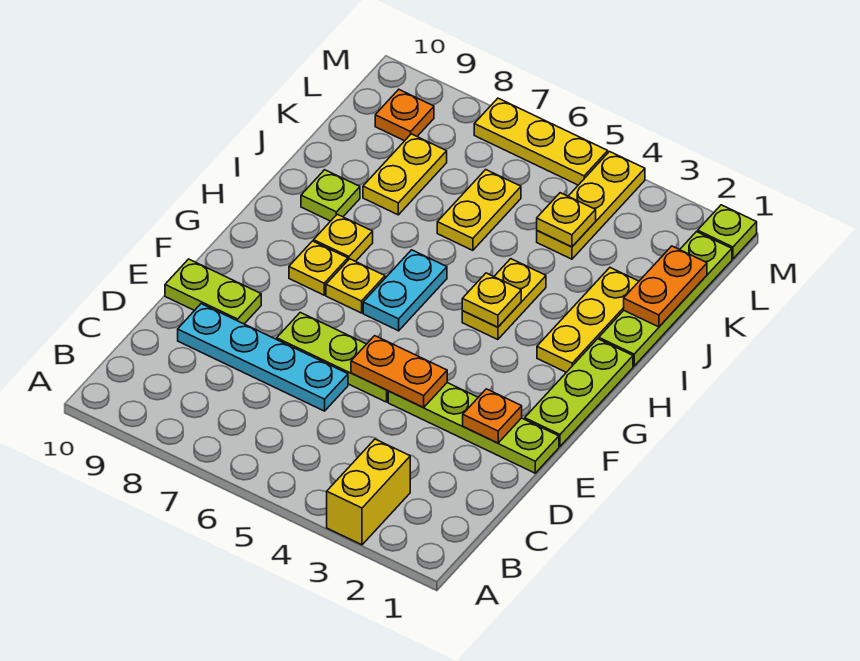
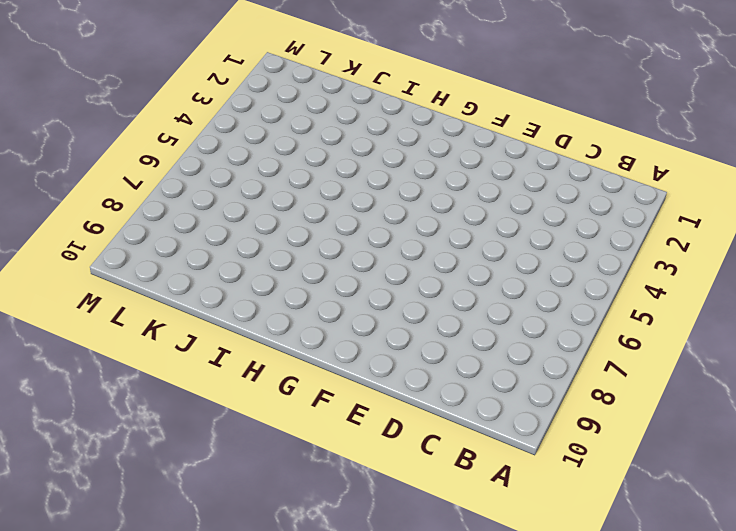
none -> yellow brick A3:B3 level 1
none -> cyan plate D6:D9 level 1
none -> lime plate E1:E4 level 1

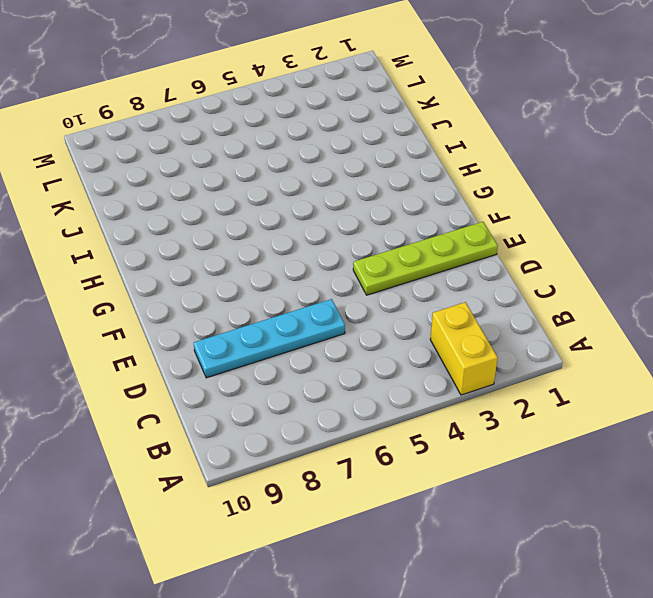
none -> lime plate E5:E7 level 1
none -> lime plate E9:E10 level 1
none -> lime plate F1:H1 level 1

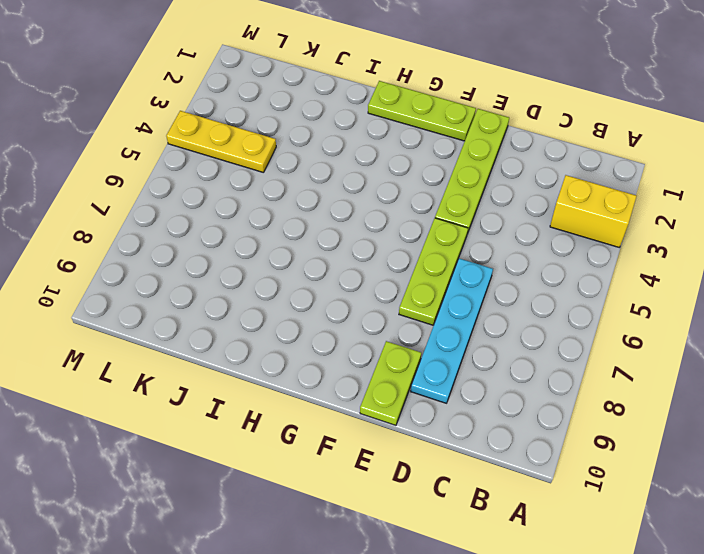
none -> cyan plate G6:H6 level 1
none -> yellow plate G7 level 1
none -> yellow plate G8 level 1

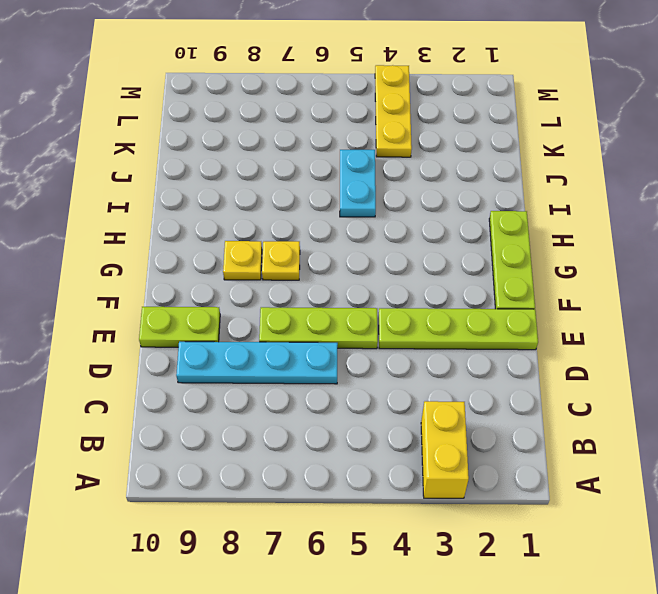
cyan plate I5:J5 level 1 -> cyan plate G6:H6 level 1
none -> yellow plate H2:J2 level 1
none -> yellow plate H4:I4 level 1
none -> yellow plate H8 level 1

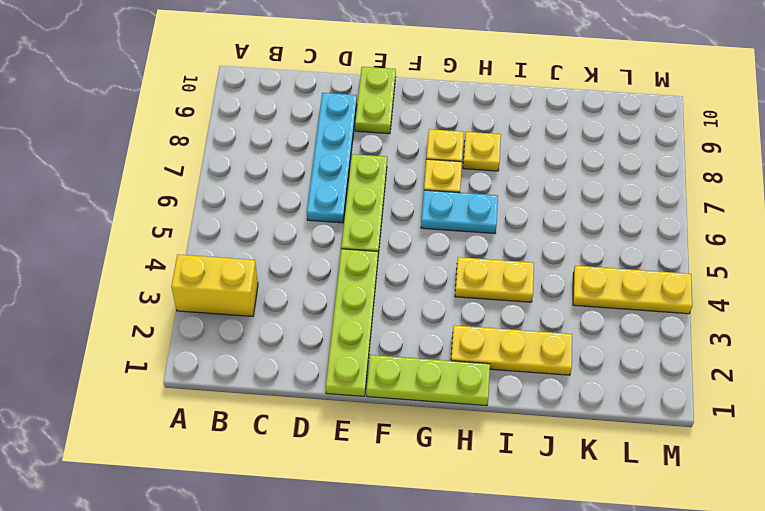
none -> lime plate I1:L1 level 1
none -> lime plate I9 level 1
none -> yellow plate J6:K6 level 1

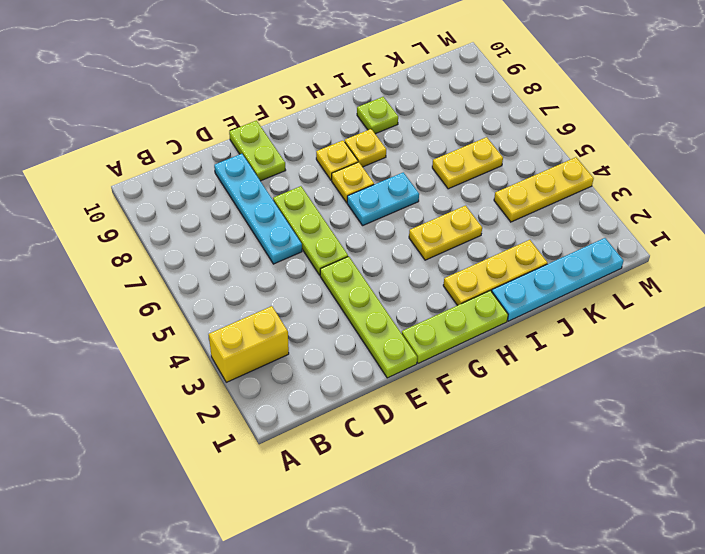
cyan plate I1:L1 level 1 -> lime plate I1:L1 level 1
none -> yellow plate J8:K8 level 1
none -> orange plate L9 level 1
none -> lime plate M1 level 1

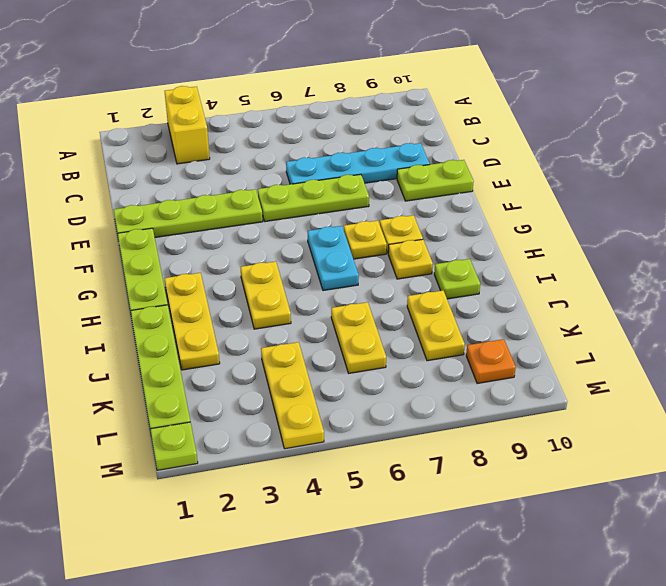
none -> yellow plate M5:M7 level 1
none -> orange plate E2 level 2
none -> orange plate E4:E5 level 2

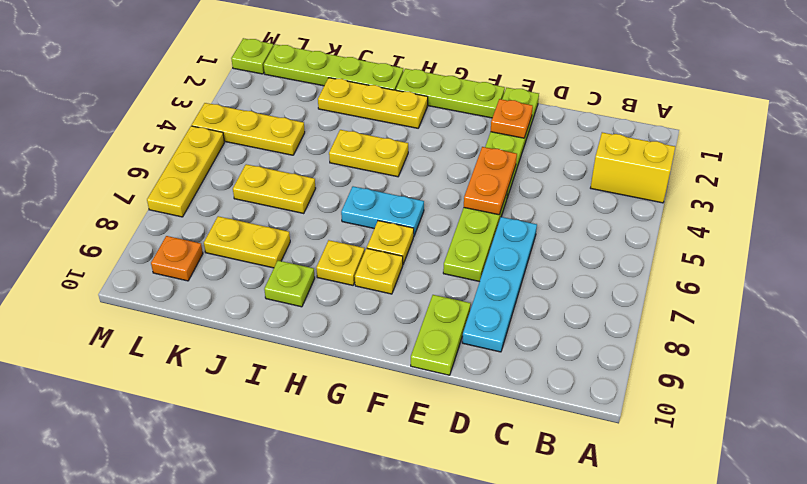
none -> yellow plate H4 level 2
none -> orange plate J1:K1 level 2
none -> yellow plate K4 level 2

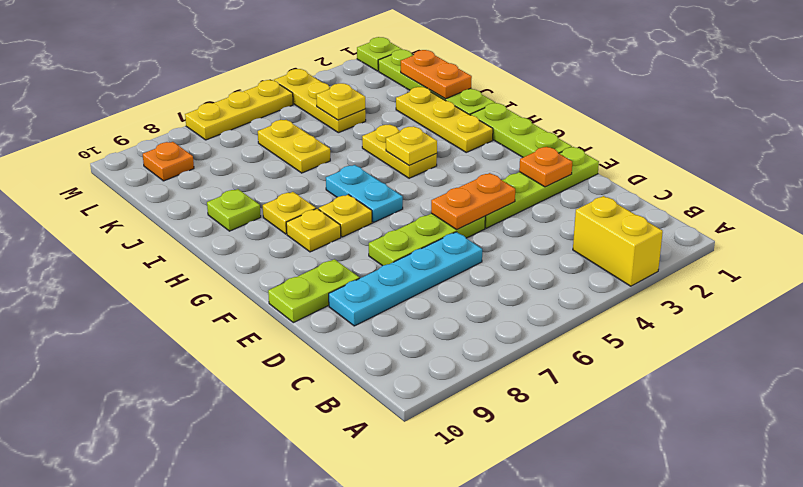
none -> yellow plate J8:K8 level 1

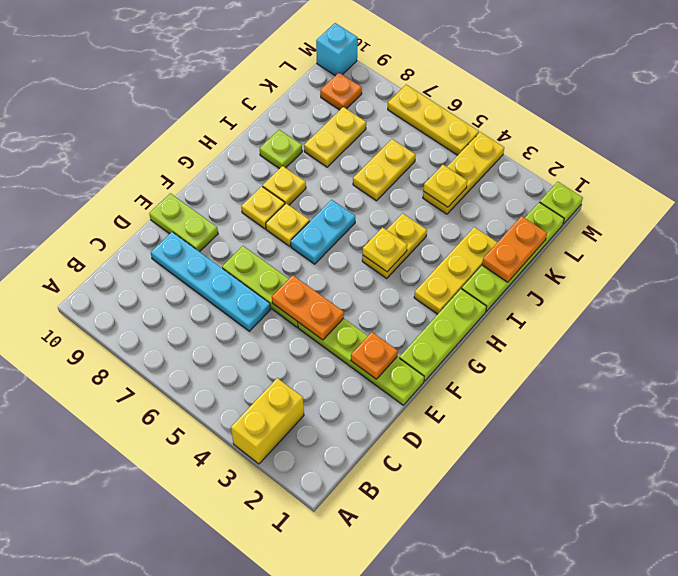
cyan brick M10 level 1 -> none

